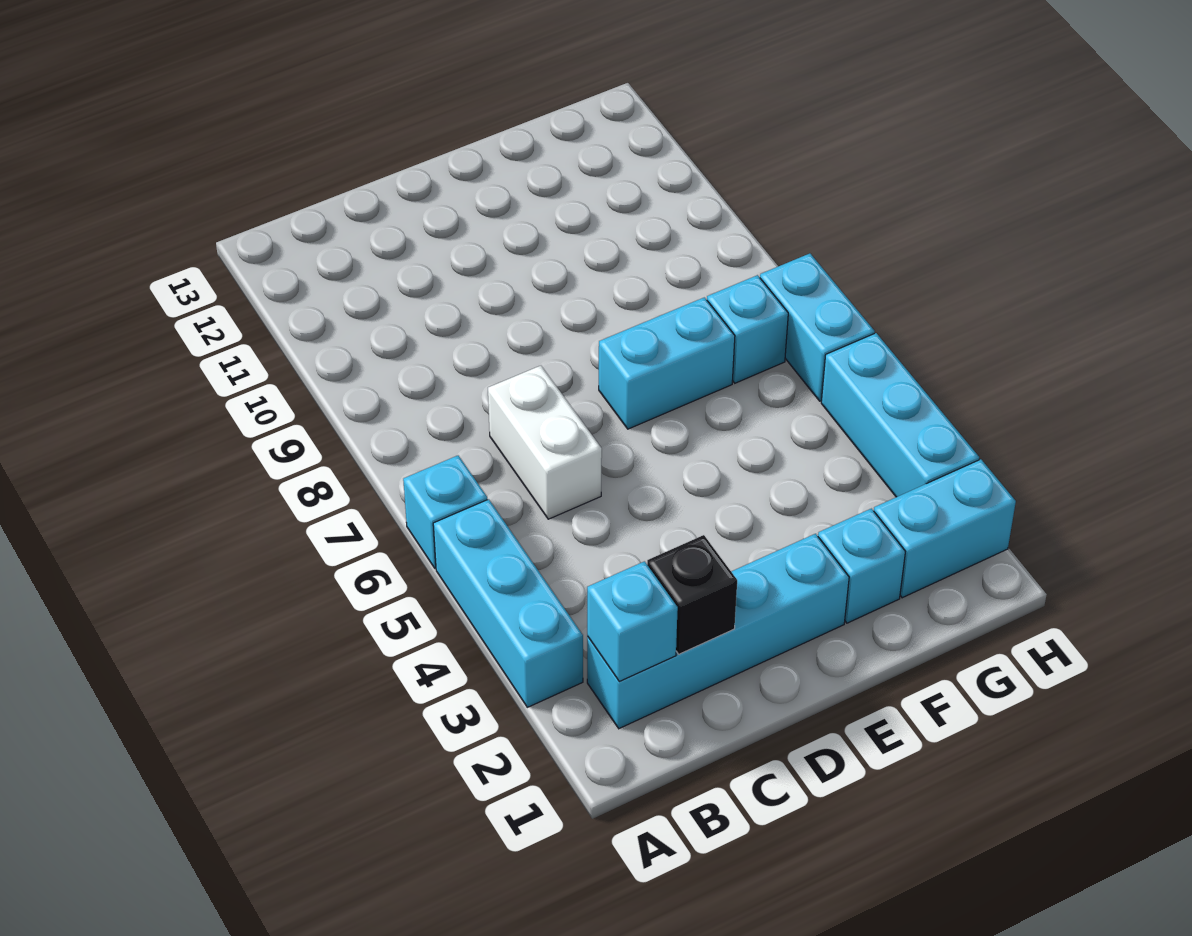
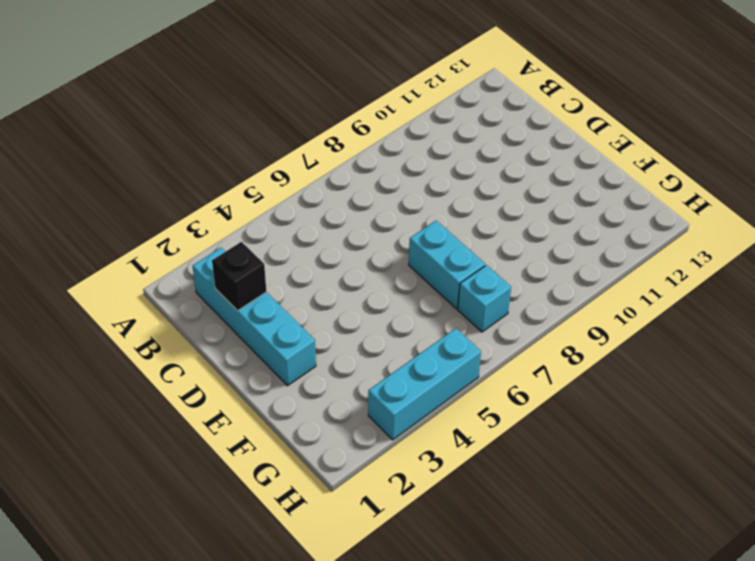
none -> cyan brick A3:A5 level 1
none -> cyan brick A6 level 1
none -> white brick C6:C7 level 1

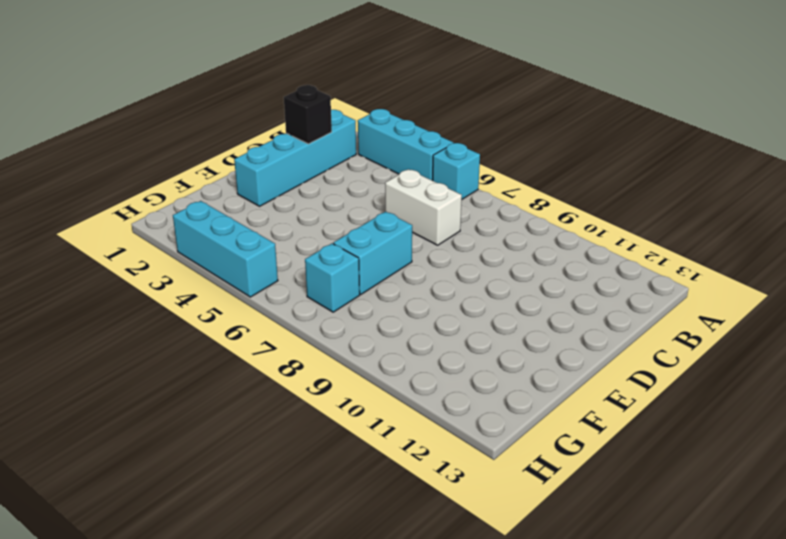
none -> cyan brick F2 level 1
none -> cyan brick G2:H2 level 1
none -> cyan brick H6:H7 level 1

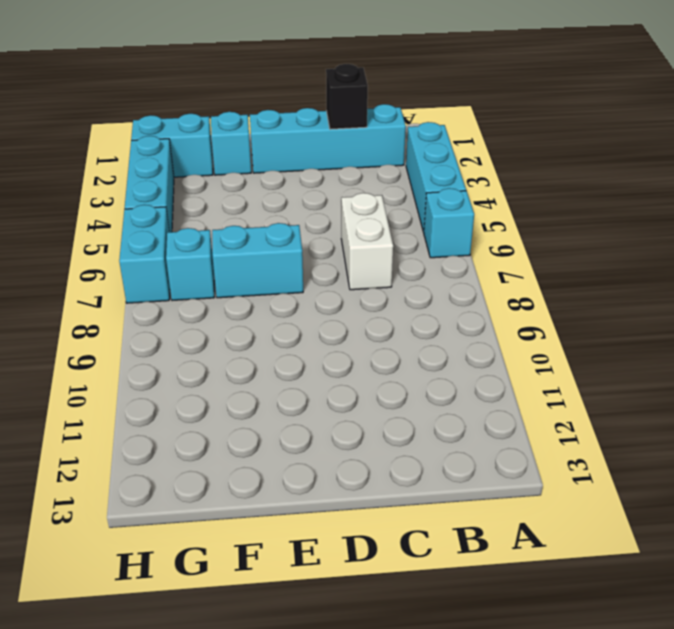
none -> cyan brick B2 level 2

